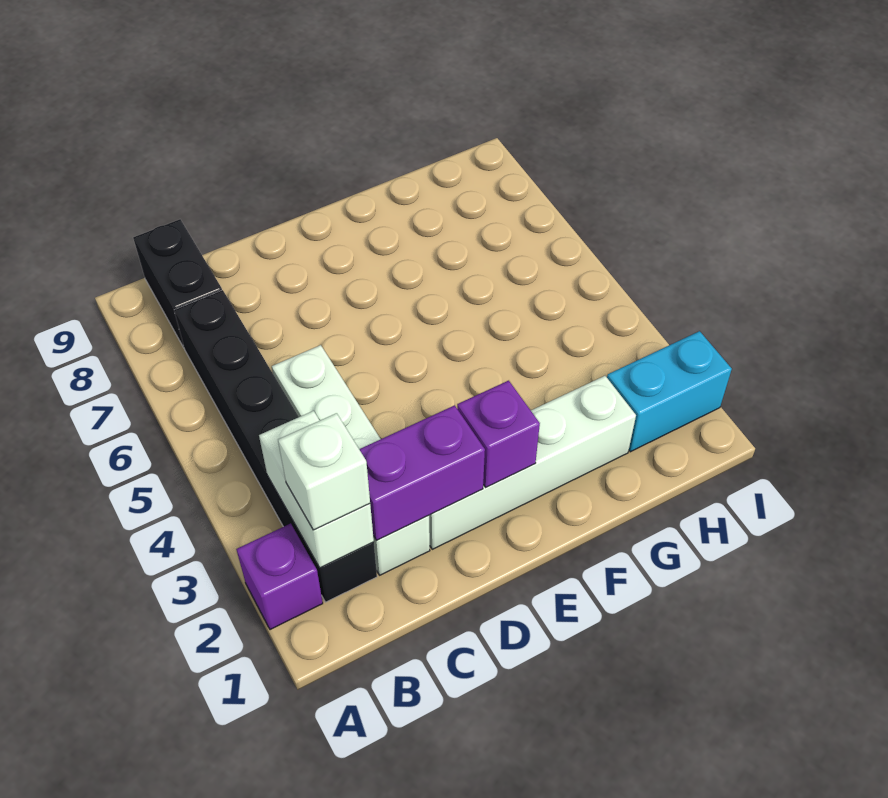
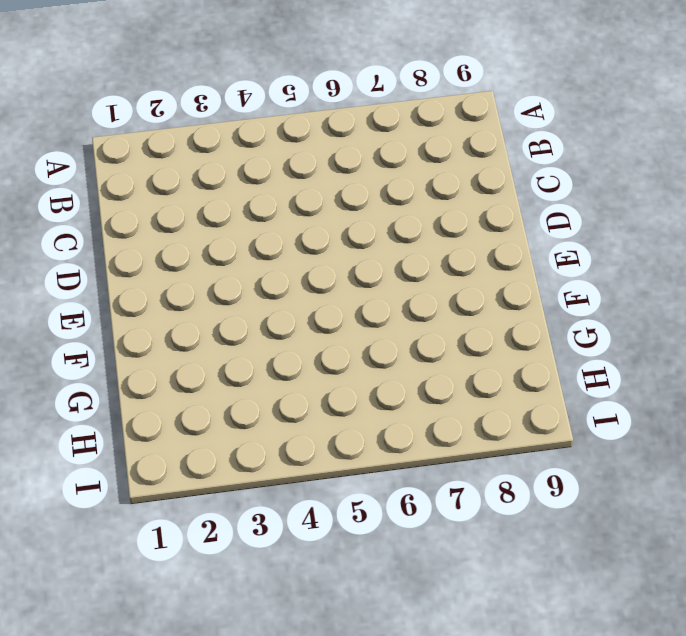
none -> purple brick A2 level 1
none -> black brick B2:B7 level 1

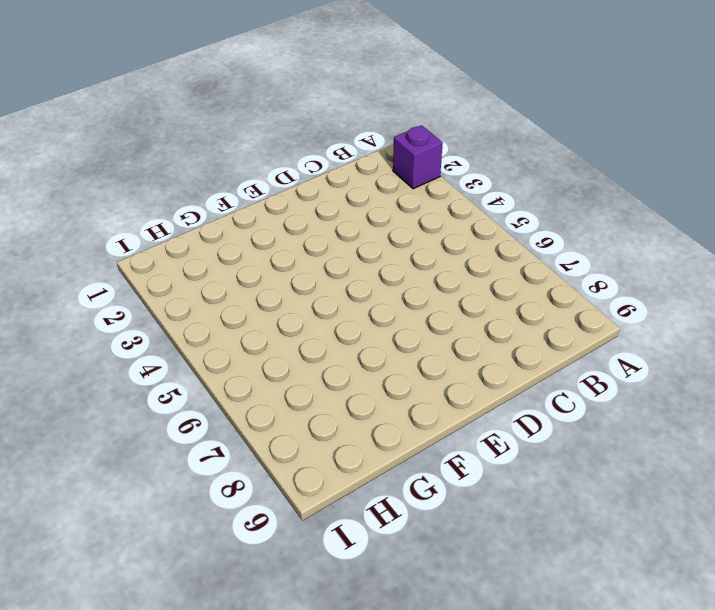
none -> black brick B2:B7 level 1
none -> black brick B8:B9 level 1

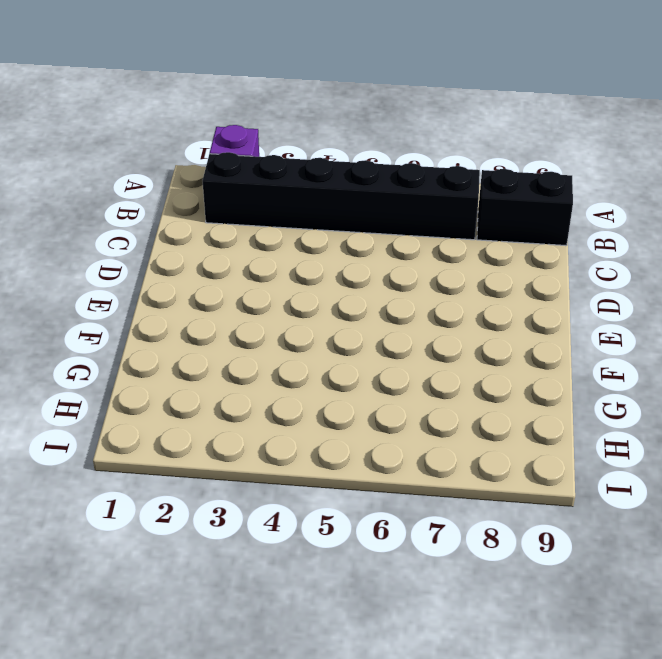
none -> white brick C2:C5 level 1
none -> white brick D2:G2 level 1

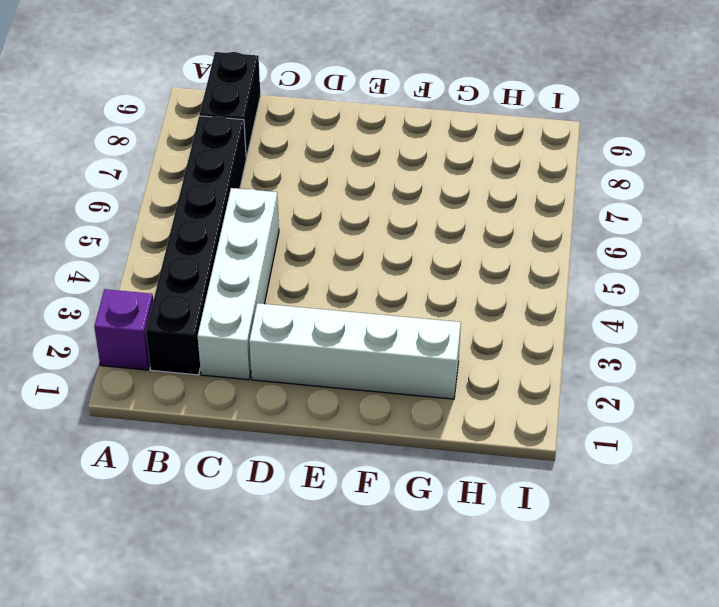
none -> cyan brick H2:I2 level 1
none -> white brick B2:B3 level 2

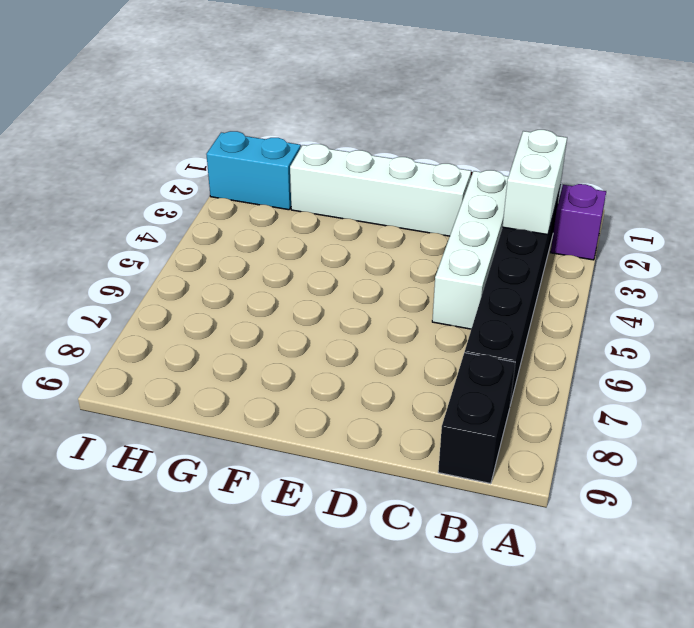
none -> purple brick C2:D2 level 2
none -> purple brick E2 level 2

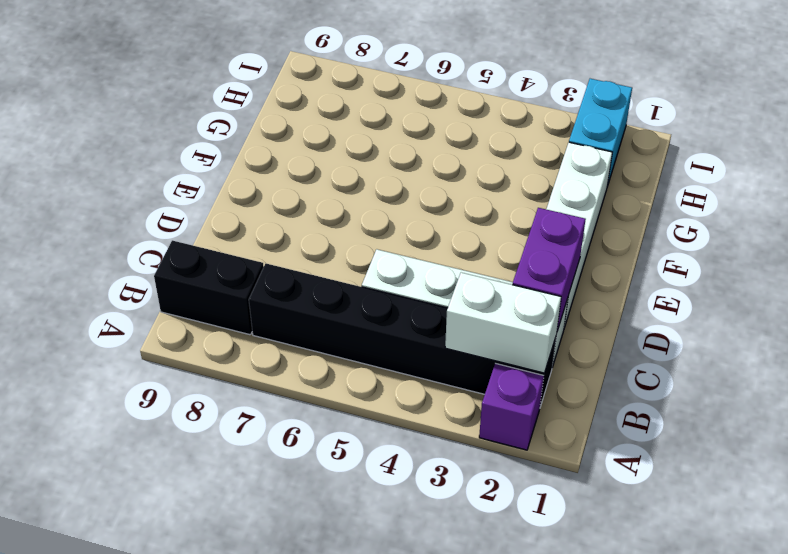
none -> purple brick E2 level 2
none -> white brick B2 level 3

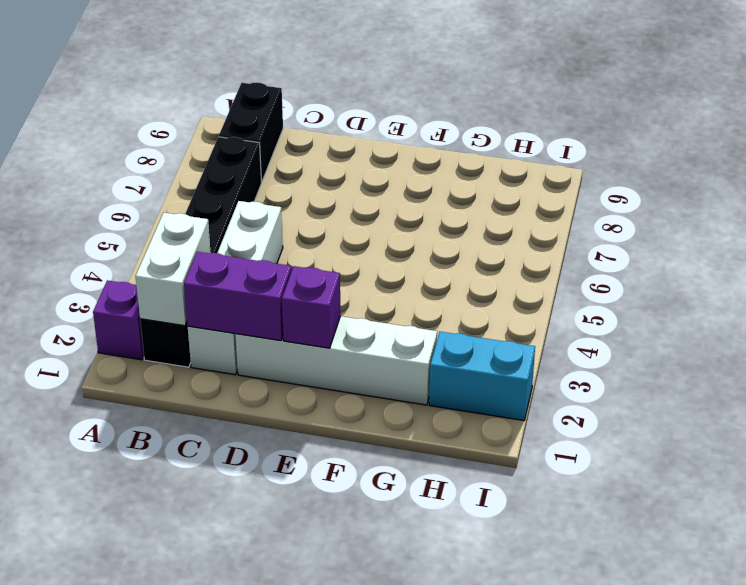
none -> white brick B2 level 3

